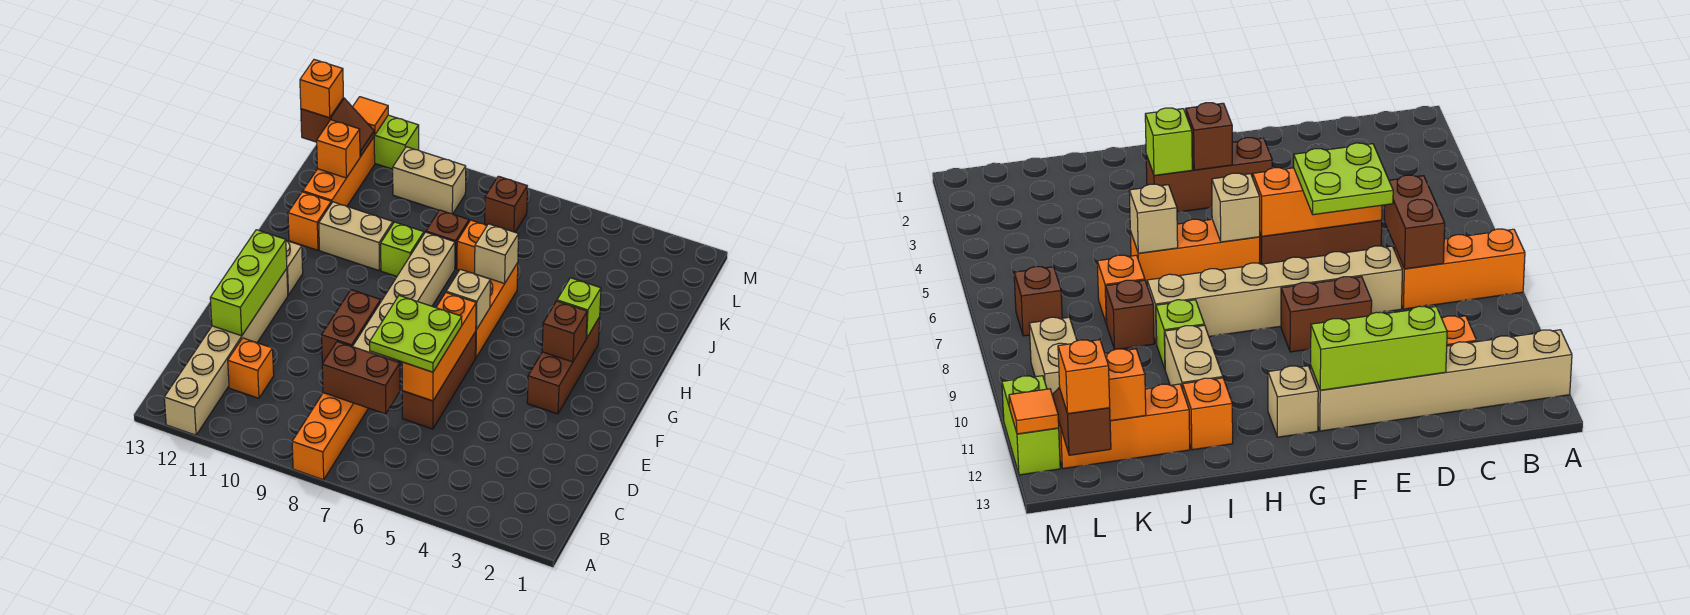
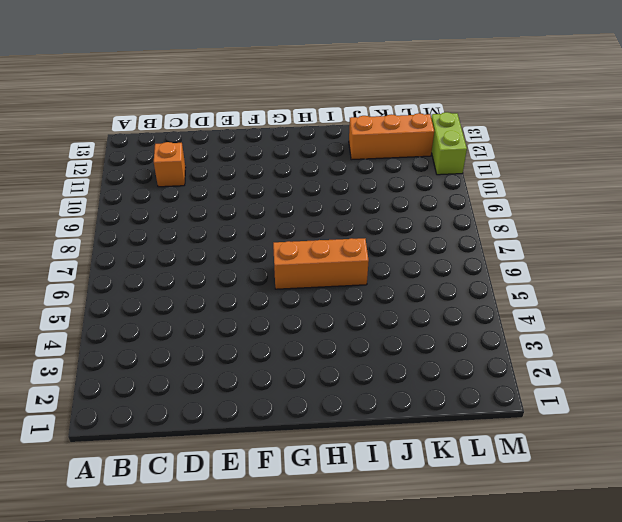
none -> orange brick A8:C8 level 1
none -> tan brick A12:F12 level 1
none -> brown brick D6:F6 level 1
none -> tan brick D8:I8 level 1

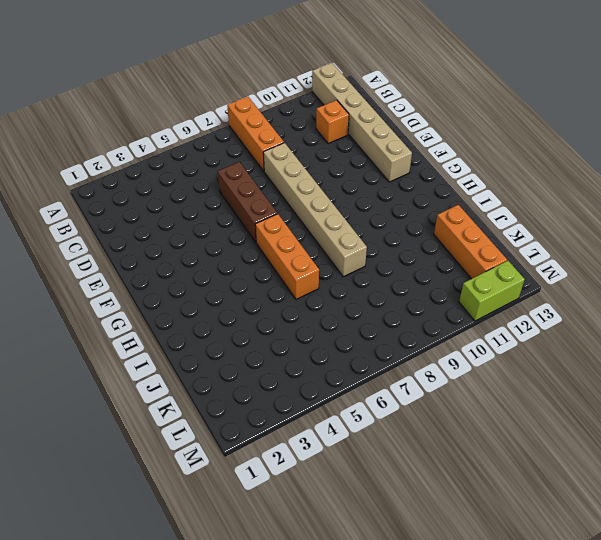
none -> brown brick E9:F9 level 1
none -> brown brick F3:H3 level 1
none -> tan brick G12 level 1
none -> lime brick I9 level 1

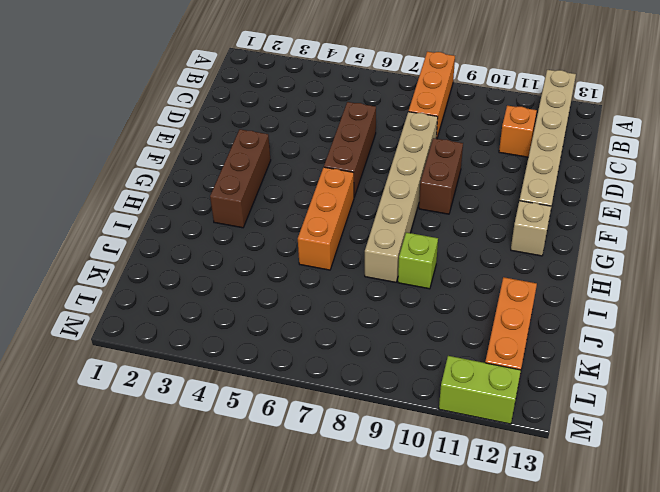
none -> tan brick I10:I11 level 1
none -> orange brick I12 level 1
none -> orange brick J7 level 1
none -> brown brick J8 level 1

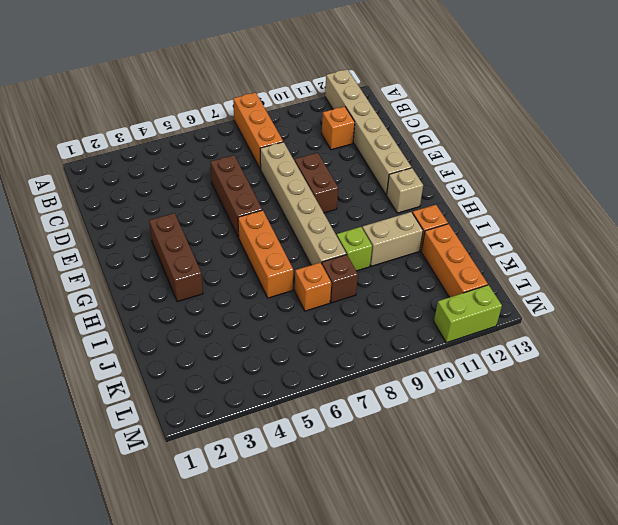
none -> brown brick L7 level 1
none -> tan brick L9:L10 level 1
none -> brown brick C7:C8 level 2
none -> orange brick D6:F6 level 2

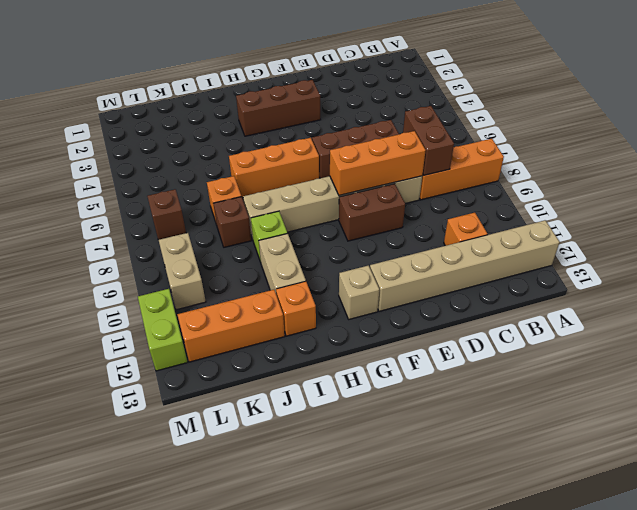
orange brick D8:F8 level 2 -> orange brick D6:F6 level 2
none -> lime brick D12:F12 level 2
none -> brown brick G3 level 2
none -> tan brick G6 level 2
none -> lime brick H3 level 2

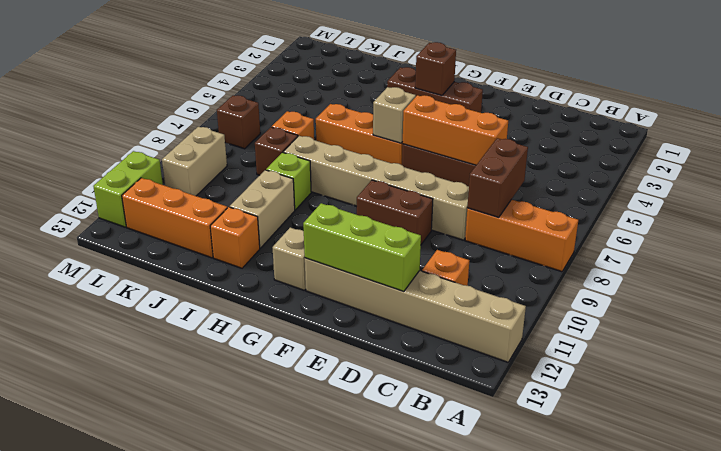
none -> lime brick H3 level 2
none -> tan brick I6 level 2
none -> orange brick K12 level 2
none -> brown slope L12:L13 level 2 top 13

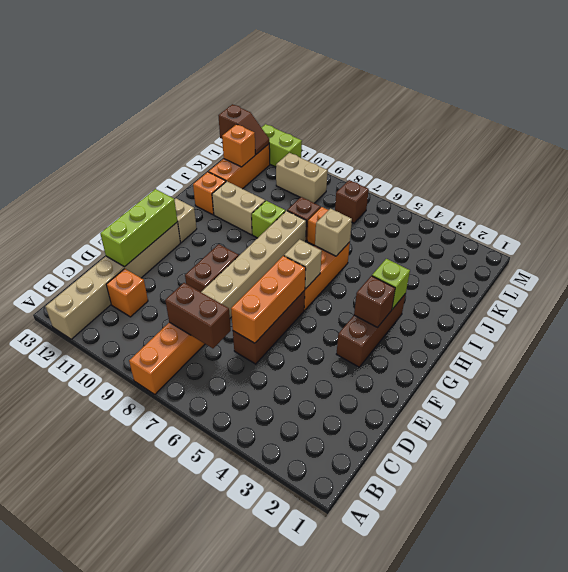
none -> orange tile M12 level 2
none -> lime plate D6:E7 level 3
none -> orange brick L13 level 3

